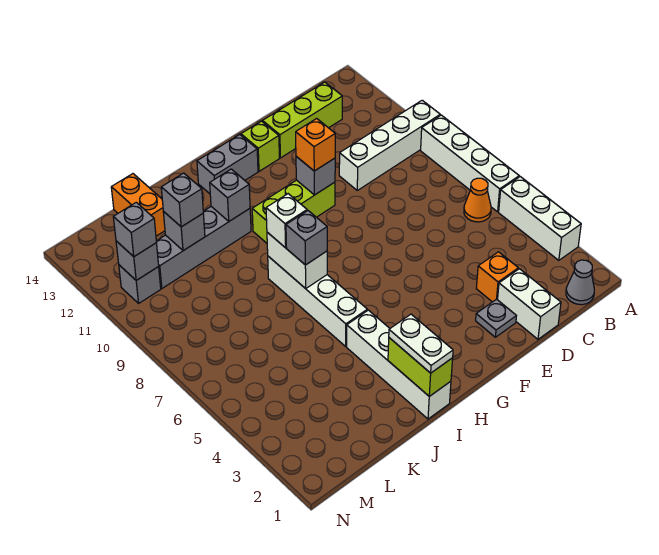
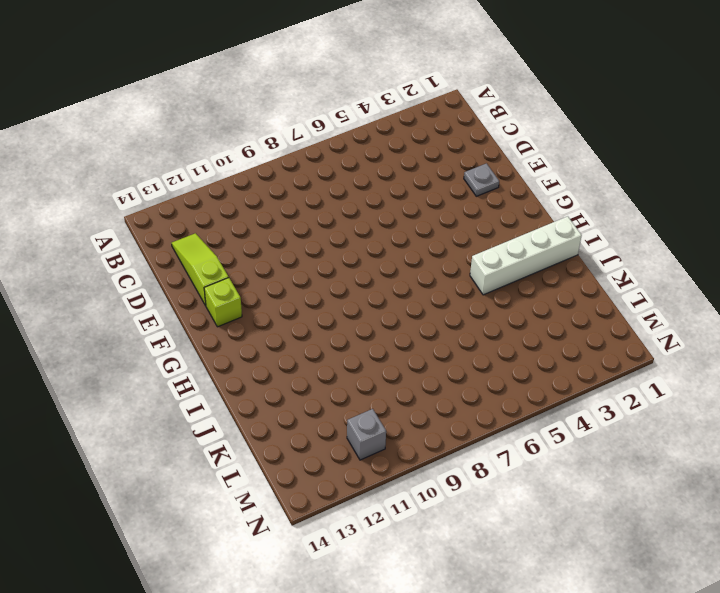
lime slope C13:E13 level 1 top E -> lime brick C13:E13 level 1
none -> white brick A3:A5 level 1
none -> white brick A6:A9 level 1
none -> white brick A10:D10 level 1

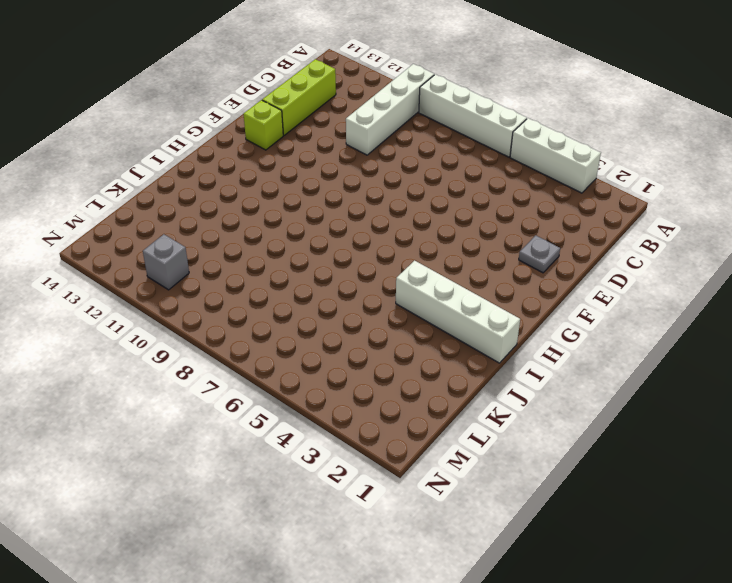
none -> grey cone B1 level 1
none -> orange cone B6 level 1
none -> white brick D1:D2 level 1

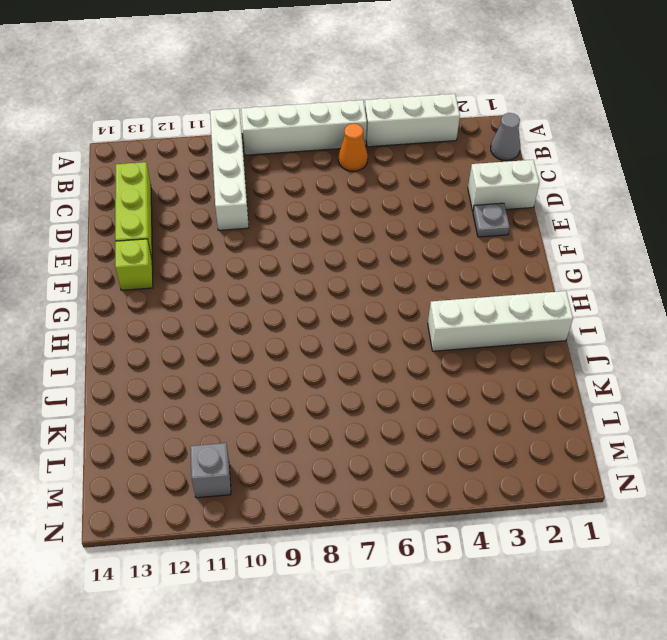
none -> orange brick D3 level 1
none -> lime brick F10:H10 level 1
none -> grey brick G13:H13 level 1

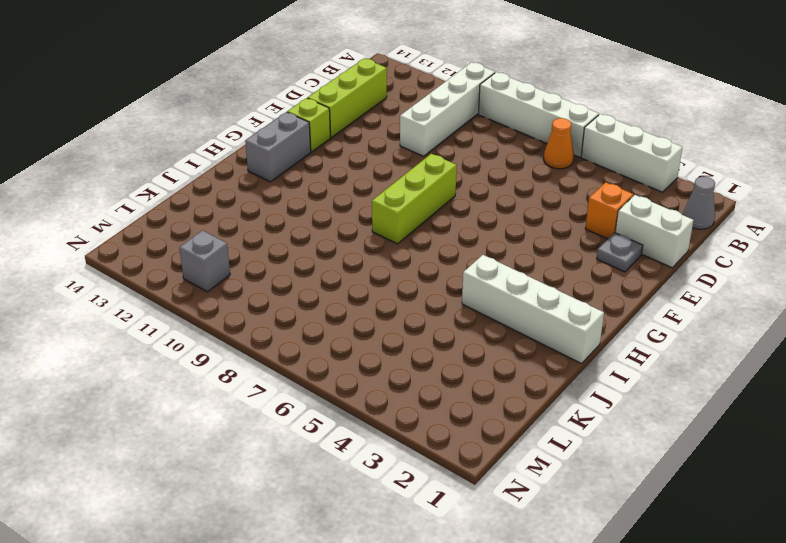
lime brick F8:H8 level 1 -> lime brick F10:H10 level 1
none -> white brick I5:I8 level 1
none -> grey brick I11:L11 level 1
none -> orange brick K13:K14 level 1

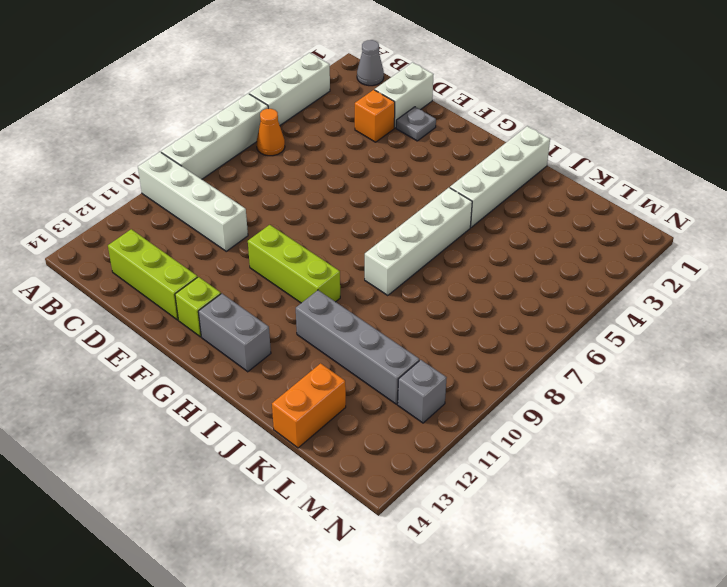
none -> grey brick F10 level 2
none -> lime brick I1:I2 level 2
none -> white brick I7:I8 level 2

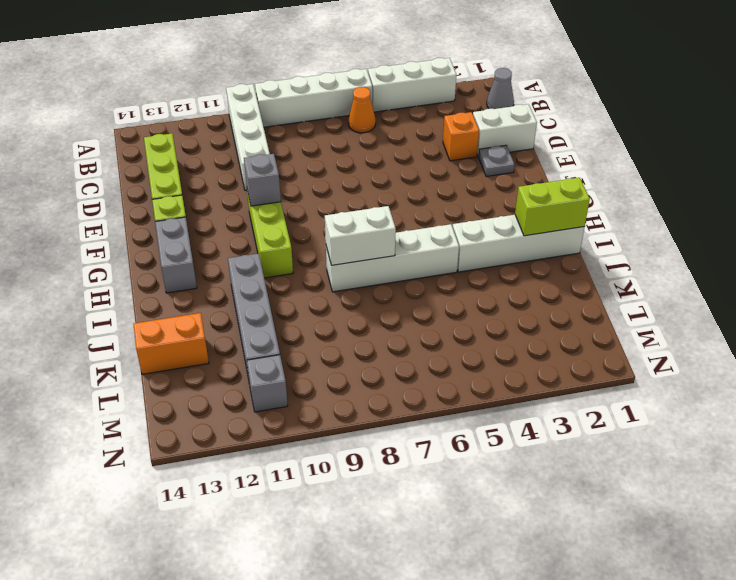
none -> grey brick I11 level 2
none -> grey brick K11 level 2
none -> grey brick M11 level 2

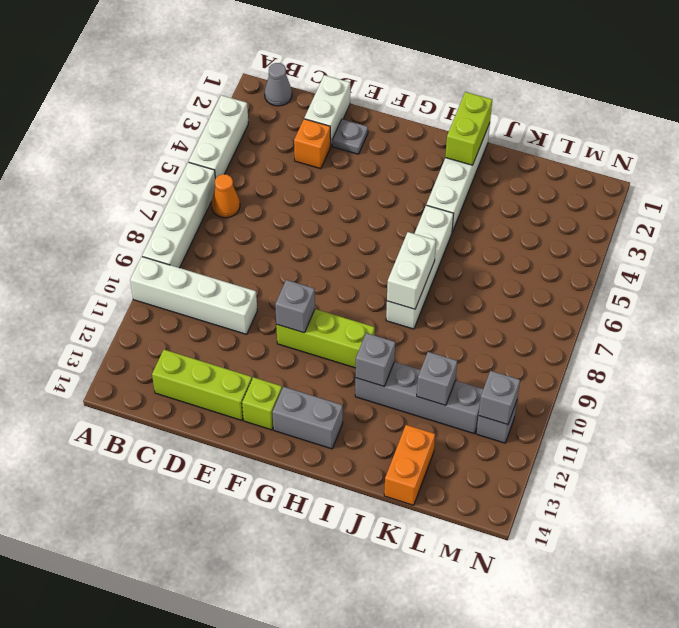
none -> orange brick F10 level 3
none -> white plate I1:I2 level 3
none -> grey brick I7 level 3

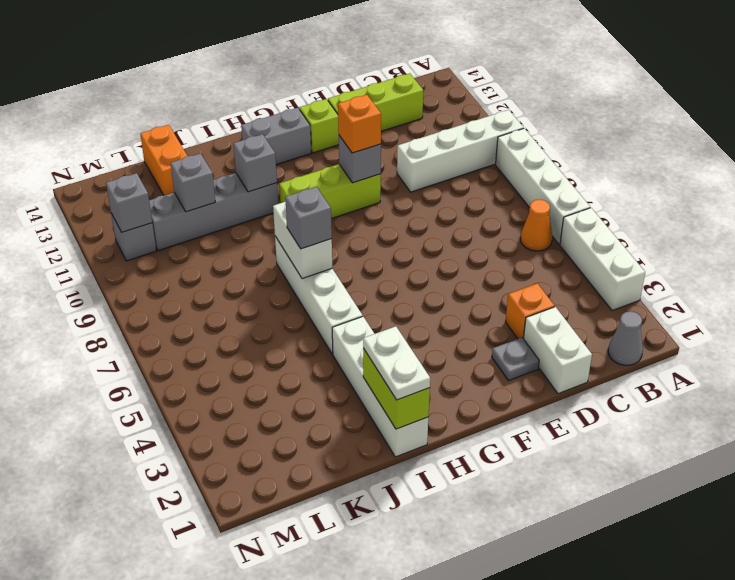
none -> white brick I8 level 3
none -> grey brick K11 level 3
none -> grey brick M11 level 3

